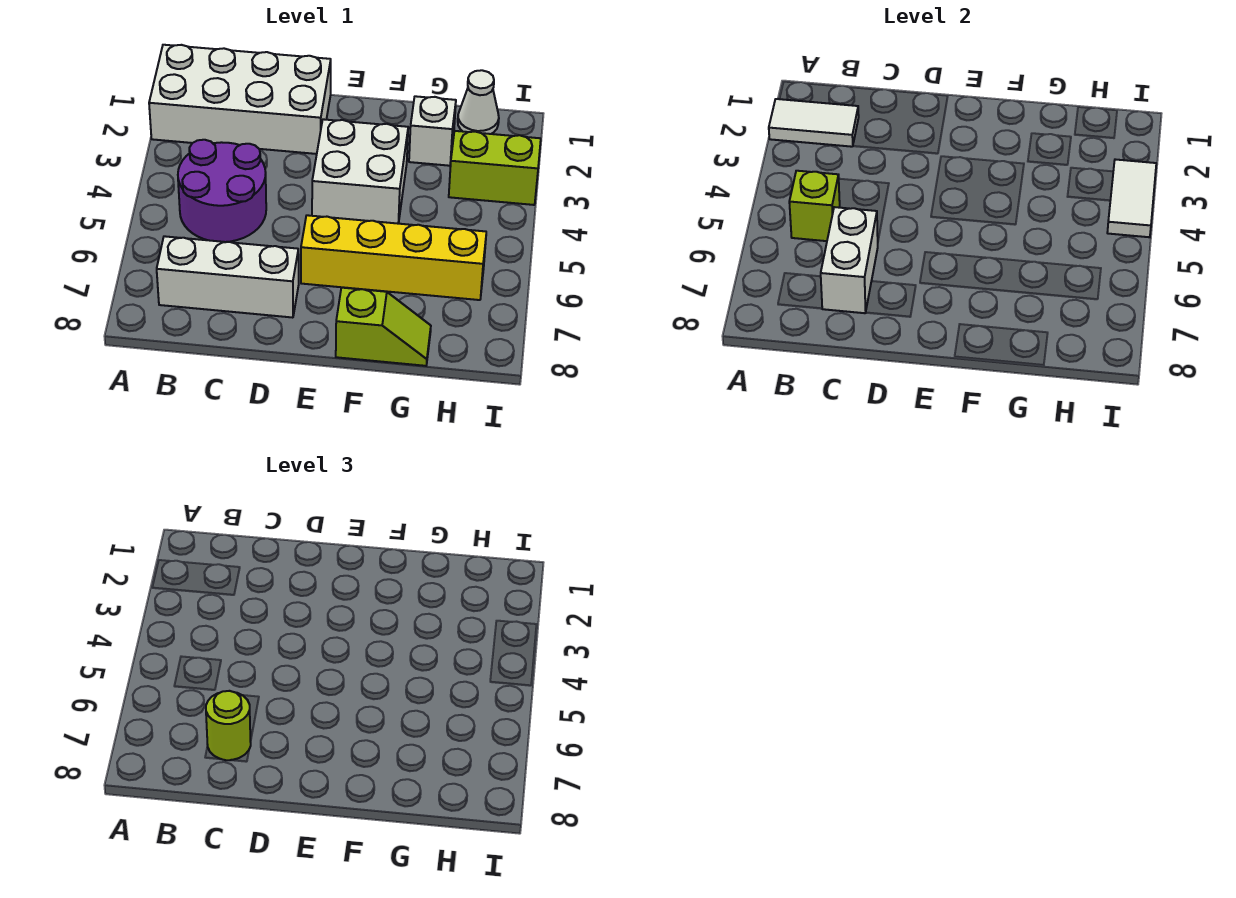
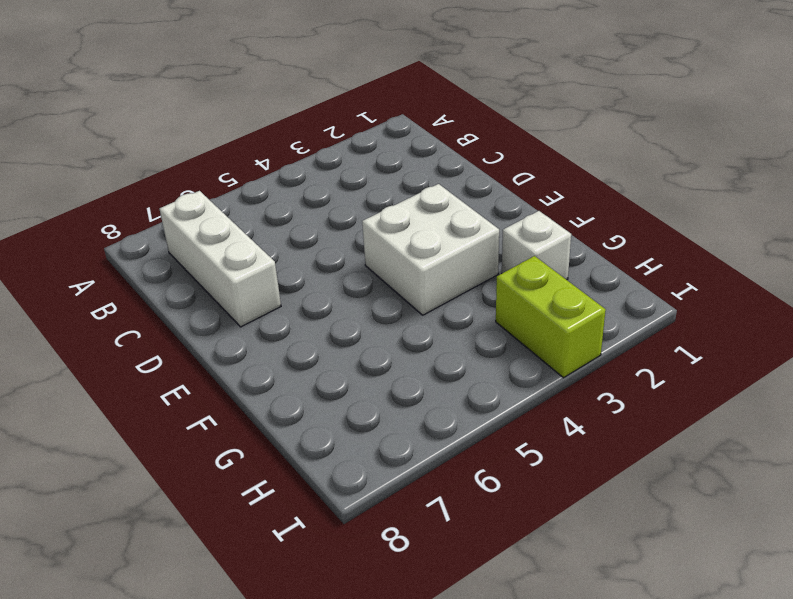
none -> white brick A1:D2 level 1
none -> purple round brick B4:C5 level 1
none -> yellow brick E6:H6 level 1

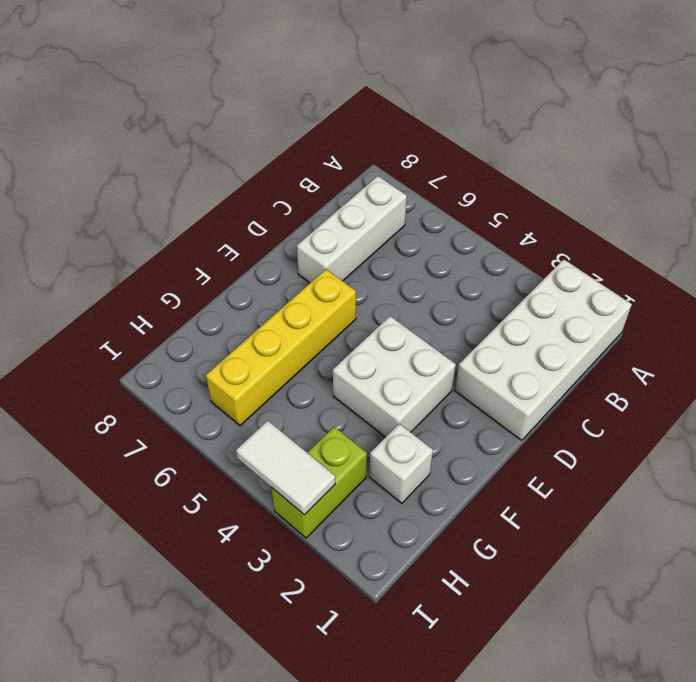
none -> purple round brick B4:C5 level 1
none -> lime slope F8:G8 level 1 top F
none -> white cone H1 level 1

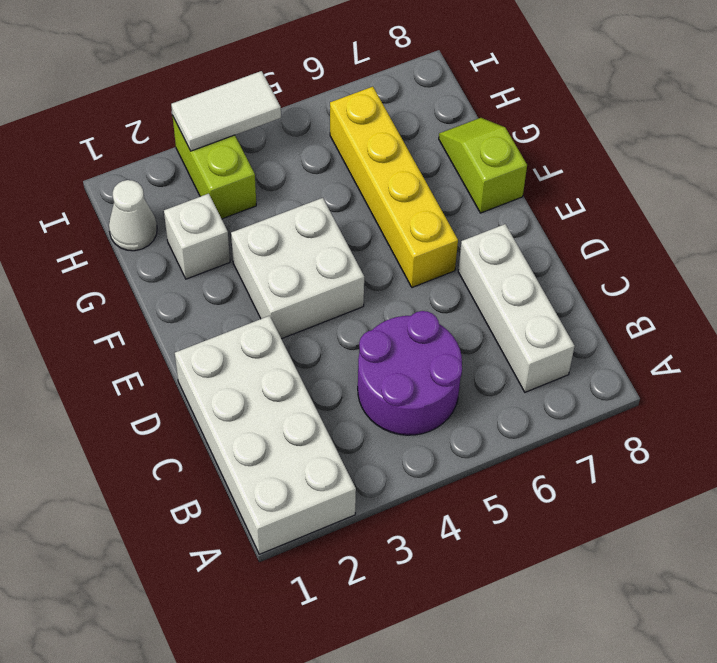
none -> white tile A2:B2 level 2
none -> lime brick B5 level 2
none -> white brick C6:C7 level 2

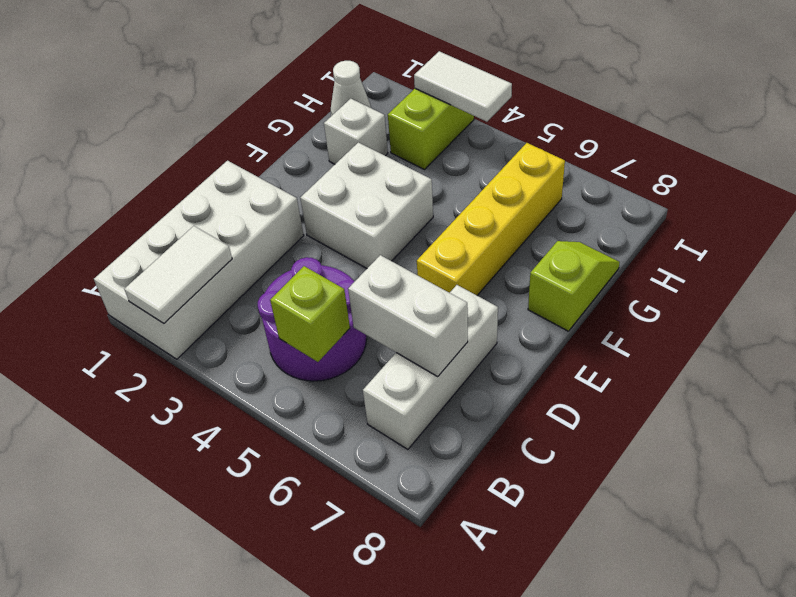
none -> lime round brick C7 level 3

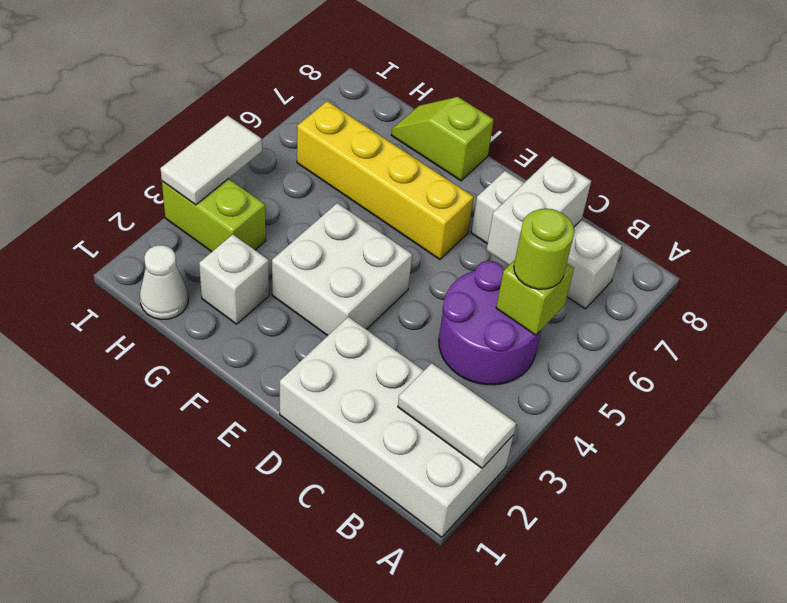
lime round brick B5 level 3 -> lime round brick C7 level 3

